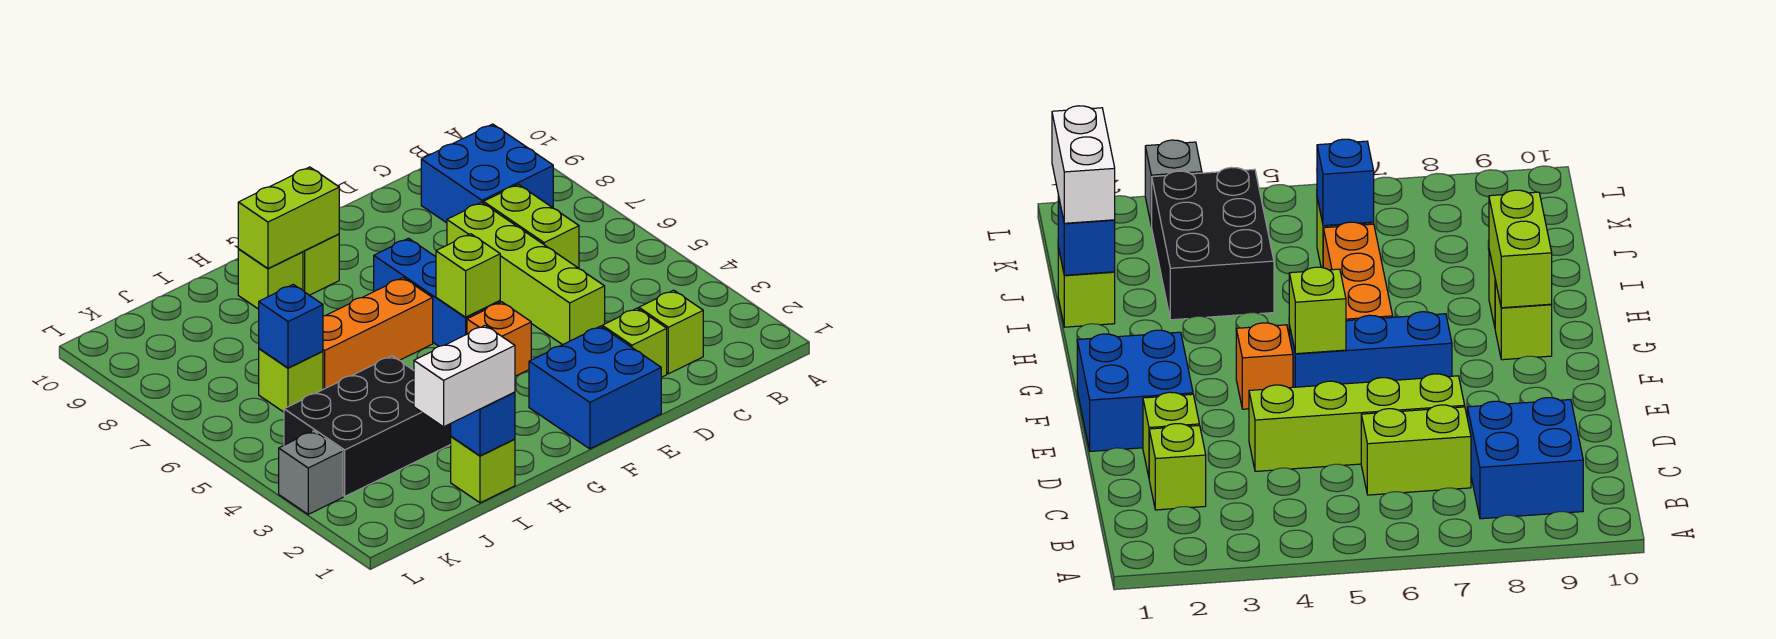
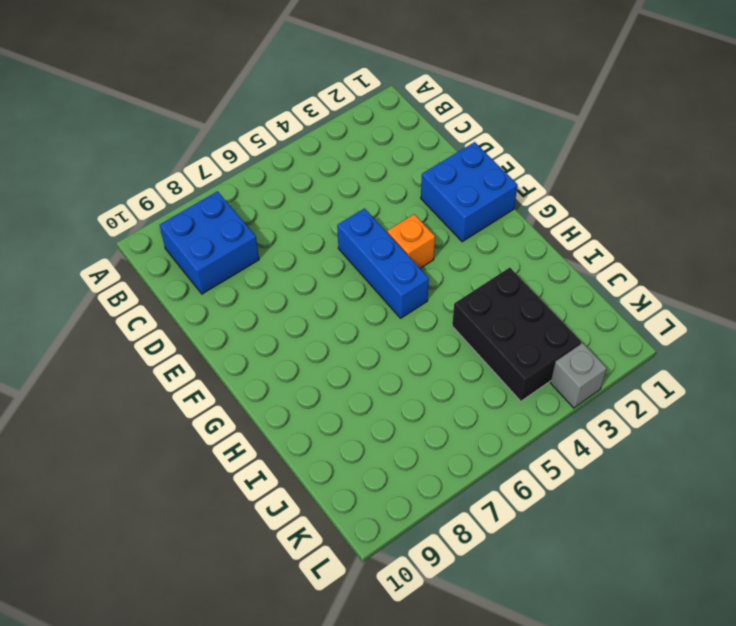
blue brick E5:G5 level 1 -> blue brick F5:F7 level 1
none -> lime brick C2 level 1
none -> lime brick C6:C7 level 1
none -> lime brick D2 level 1

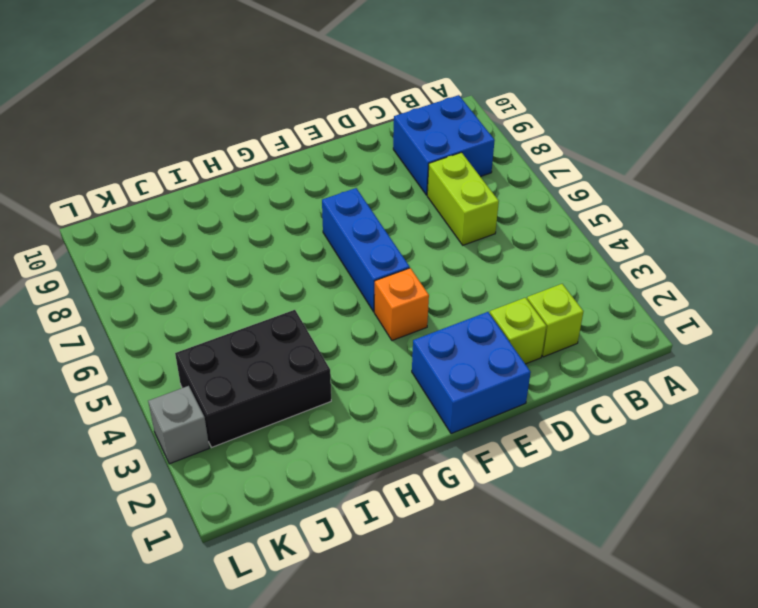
none -> lime brick D4:D7 level 1
none -> orange brick G6:I6 level 1
none -> lime brick G9 level 1

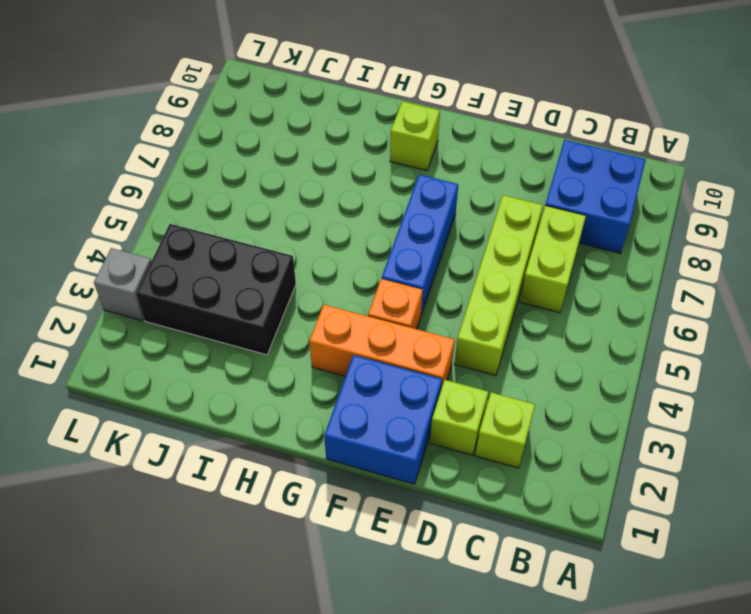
orange brick E3:G3 level 1 -> orange brick G6:I6 level 1
none -> lime brick H9 level 1
none -> lime brick I1 level 1
none -> lime brick J6 level 1

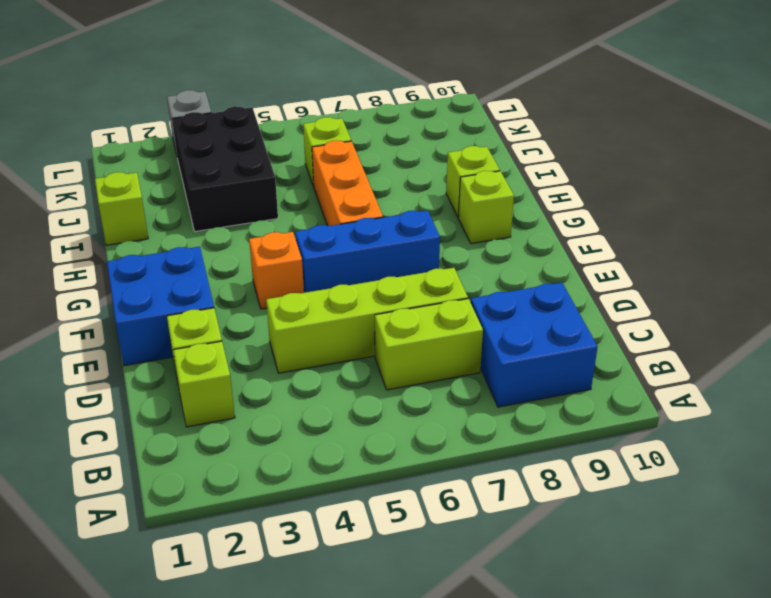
none -> lime brick F5 level 2
none -> lime brick G9:H9 level 2
none -> blue brick I1 level 2

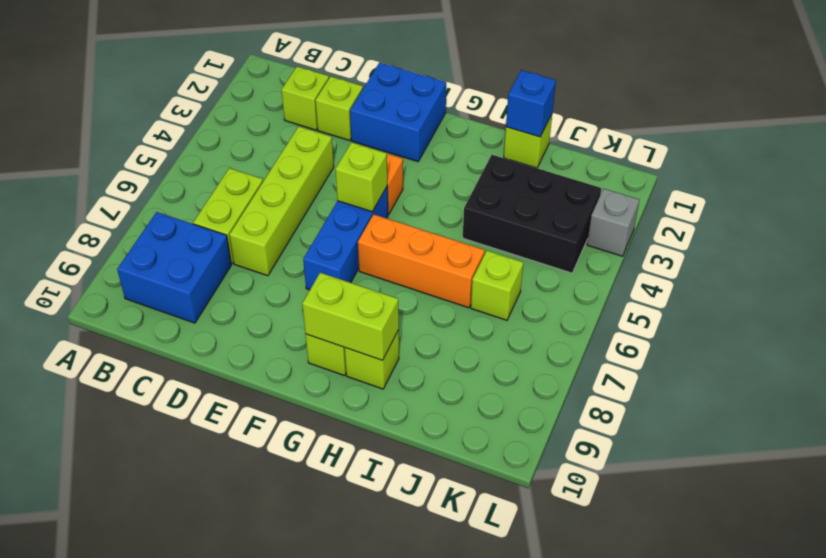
none -> blue brick J6 level 2
none -> white brick I1:J1 level 3

